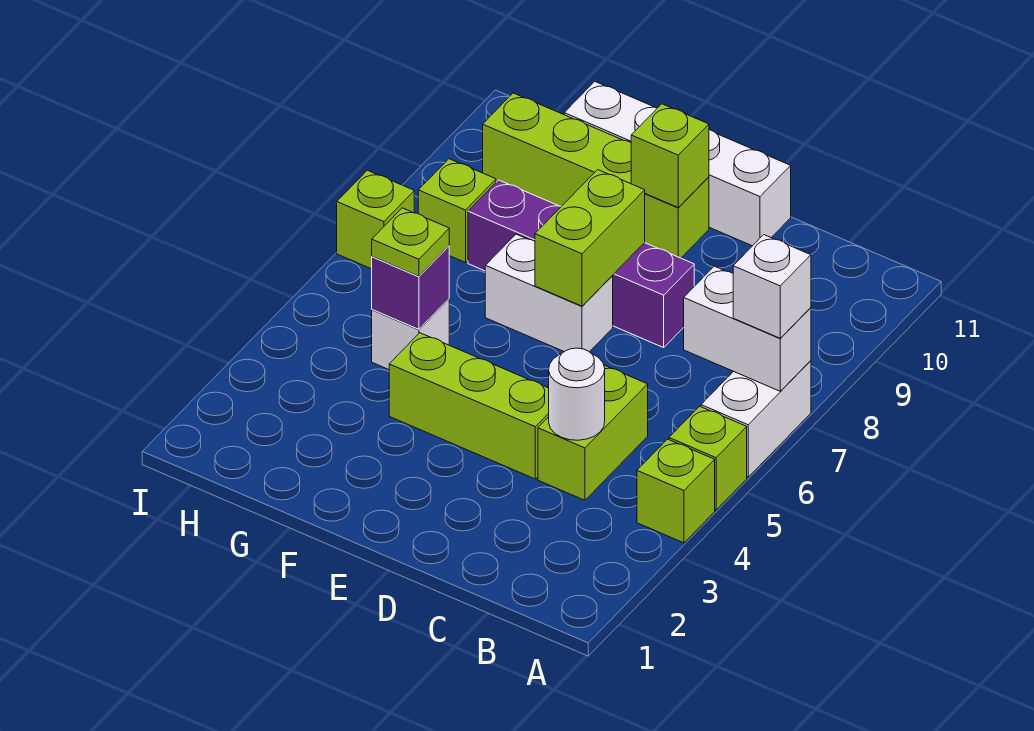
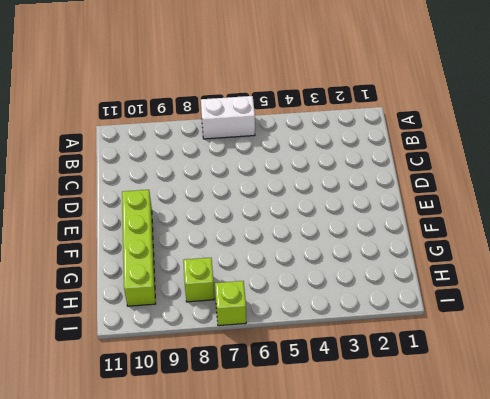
none -> lime brick A4 level 1
none -> lime brick A5 level 1
none -> lime brick C4:C5 level 1

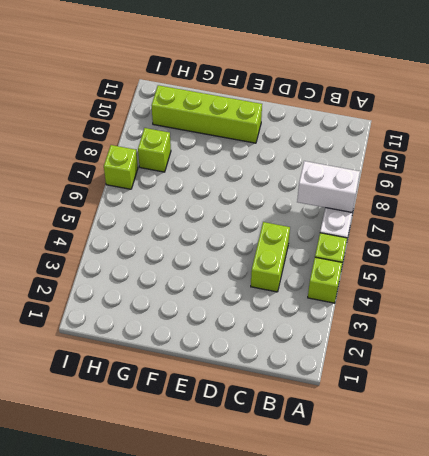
none -> lime brick D4:F4 level 1
none -> purple brick D8:G8 level 1
none -> white brick D11:G11 level 1

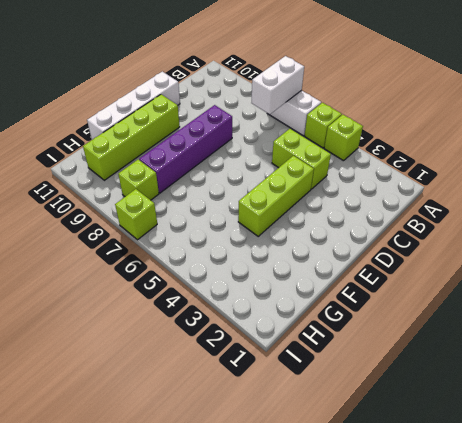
none -> white brick E7:F7 level 1
none -> white brick G5 level 1
none -> white round brick C4 level 2

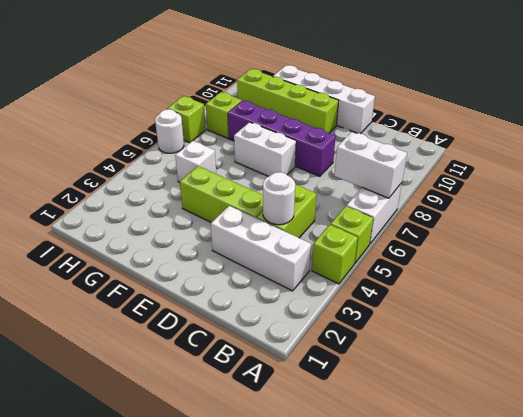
white brick B3:D3 level 1 -> none
white round brick I6 level 1 -> none
none -> lime brick E7:E8 level 2
none -> lime brick E10 level 2
none -> purple brick G5 level 2

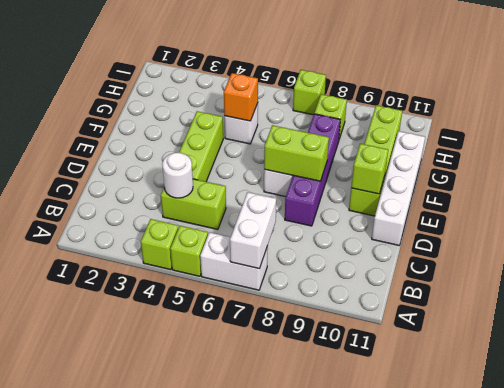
orange brick G5 level 2 -> purple brick G5 level 2
none -> white brick A7 level 3
none -> lime plate G5 level 3

